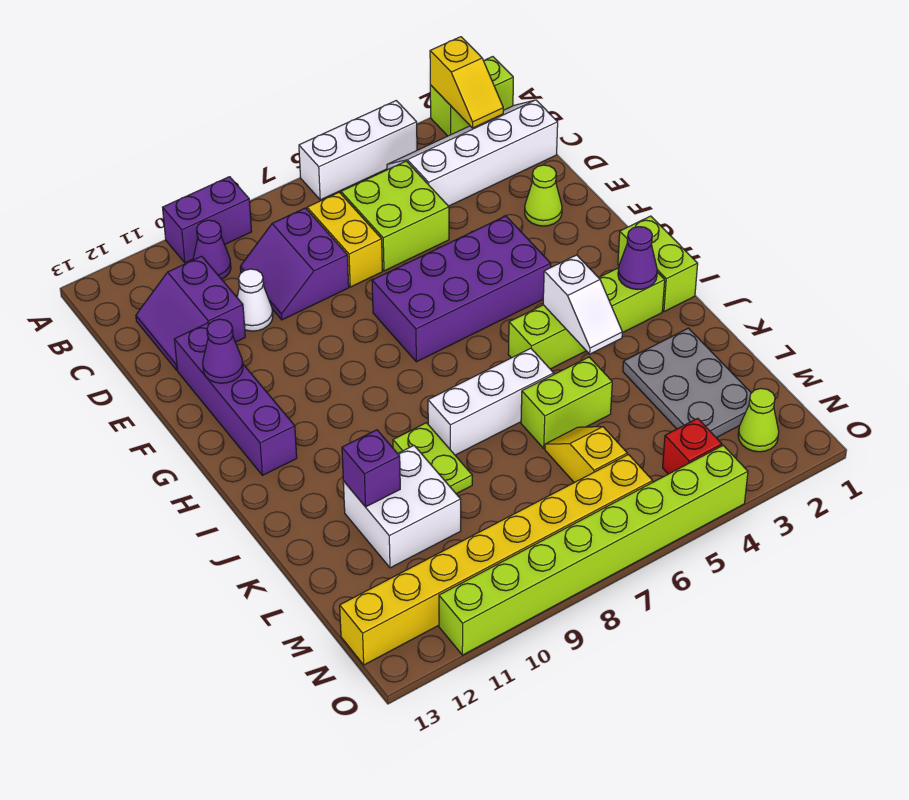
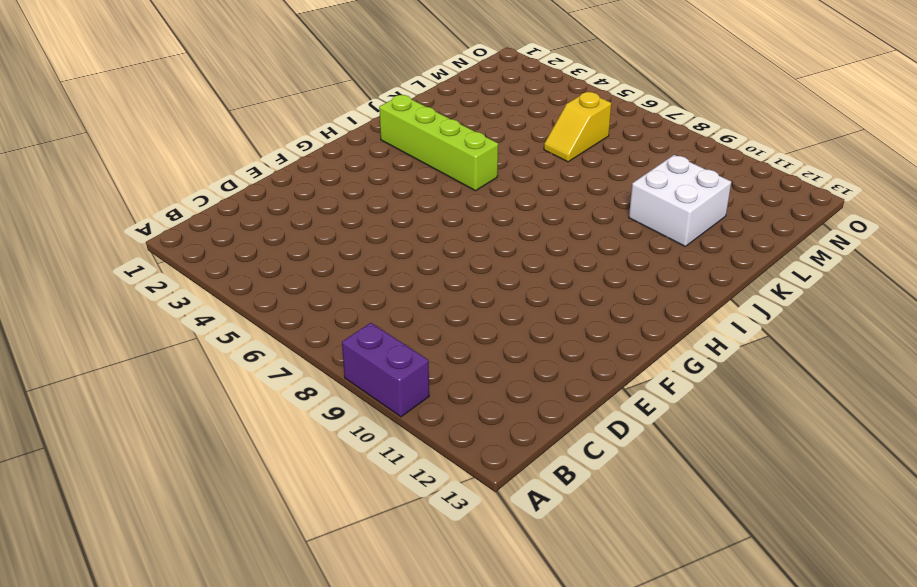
none -> lime brick A1:A2 level 1
none -> white brick A4:A6 level 1
none -> white slope B1:C4 level 1 top C
none -> purple cone B10 level 1

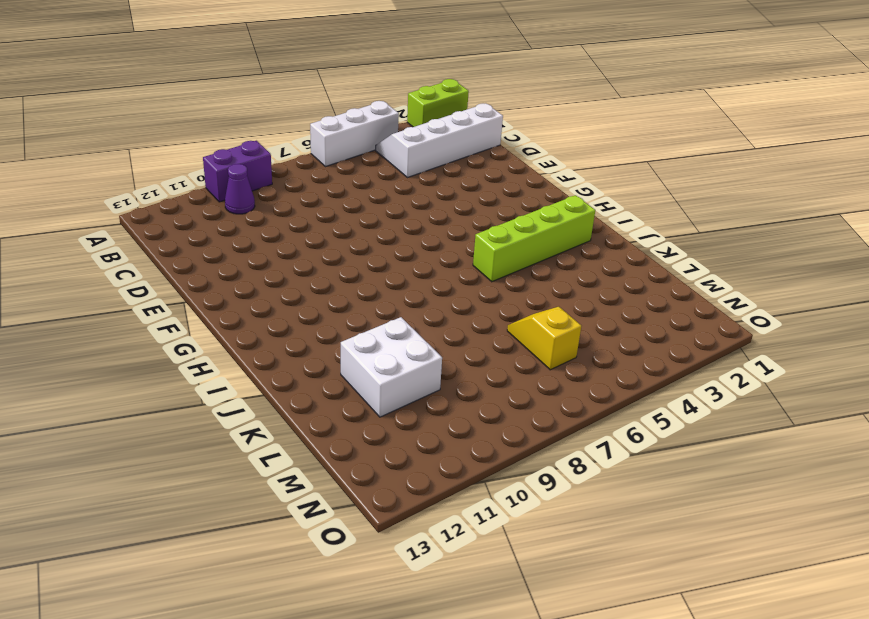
none -> lime brick C5:D6 level 1
none -> yellow brick C7:D7 level 1
none -> purple slope C8:D9 level 1 top 8
none -> purple slope C11:D12 level 1 top 11

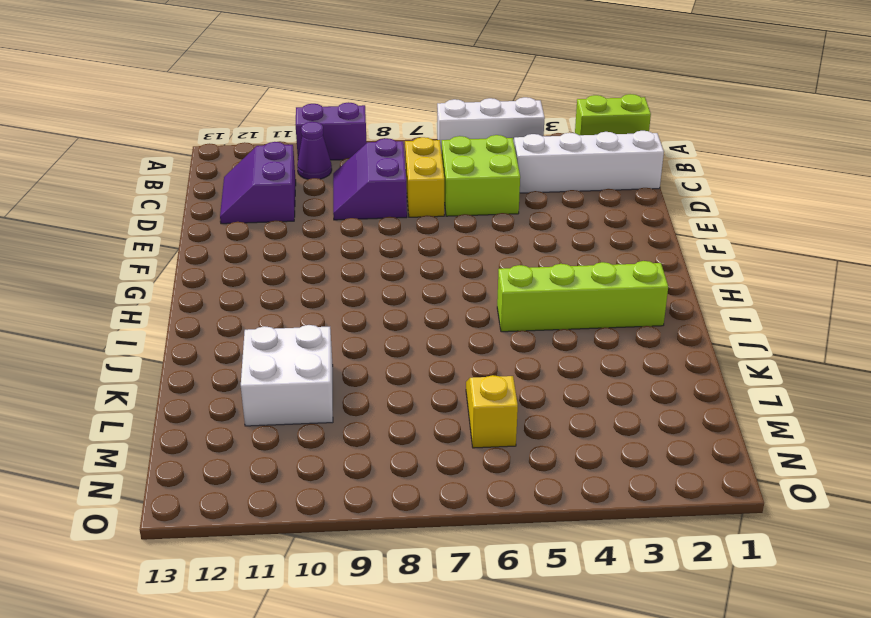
none -> white cone D10 level 1
none -> lime cone E2 level 1
none -> purple brick E12:H12 level 1
none -> purple brick F4:G7 level 1

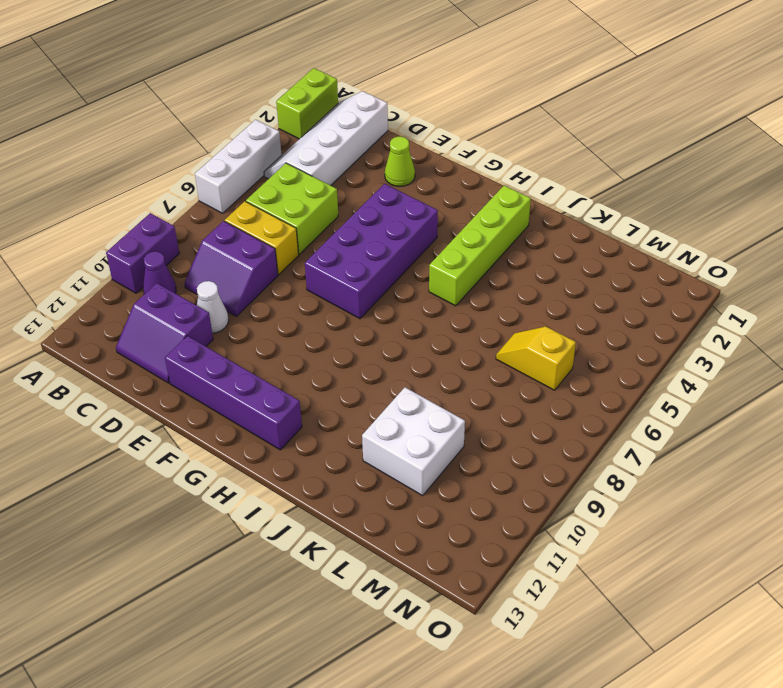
none -> lime brick H1:I1 level 1
none -> white brick J6:J8 level 1
none -> lime plate J9:K9 level 1
none -> grey plate K2:M3 level 1

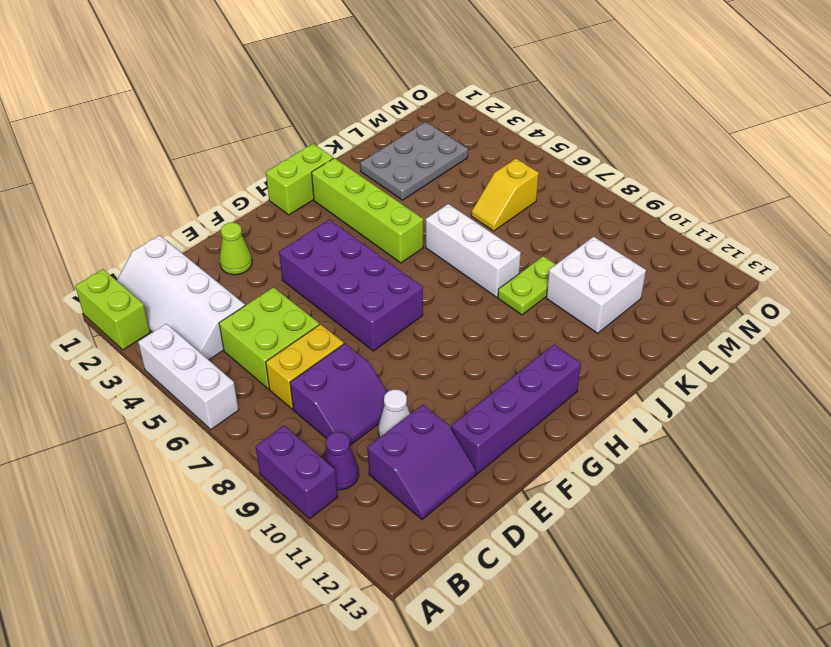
none -> lime brick K5:K6 level 1
none -> lime cone N2 level 1
none -> red brick N4 level 1
none -> yellow brick N6:N13 level 1

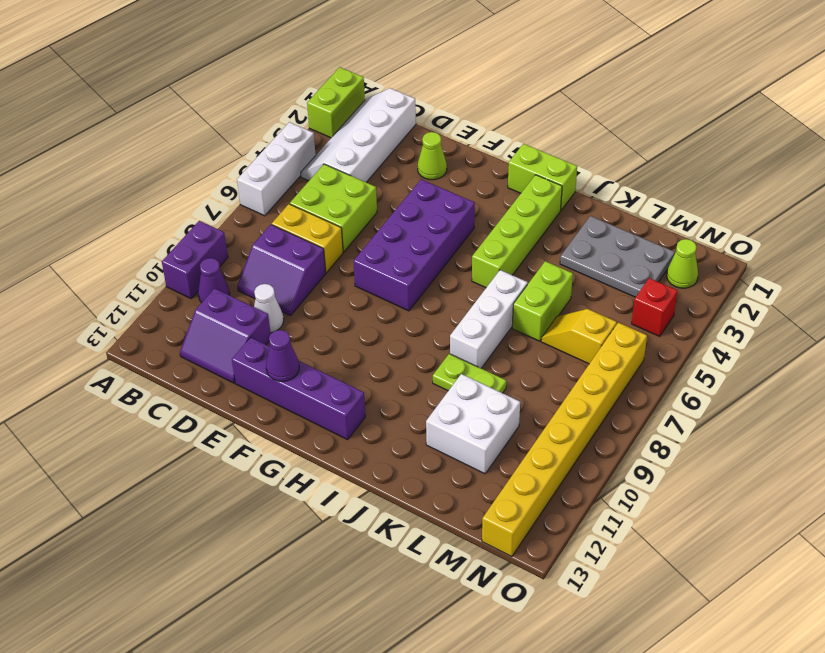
none -> lime brick O4:O11 level 1
none -> yellow slope A2:B2 level 2 top A
none -> purple cone I2 level 2
none -> white slope I4:J4 level 2 top I

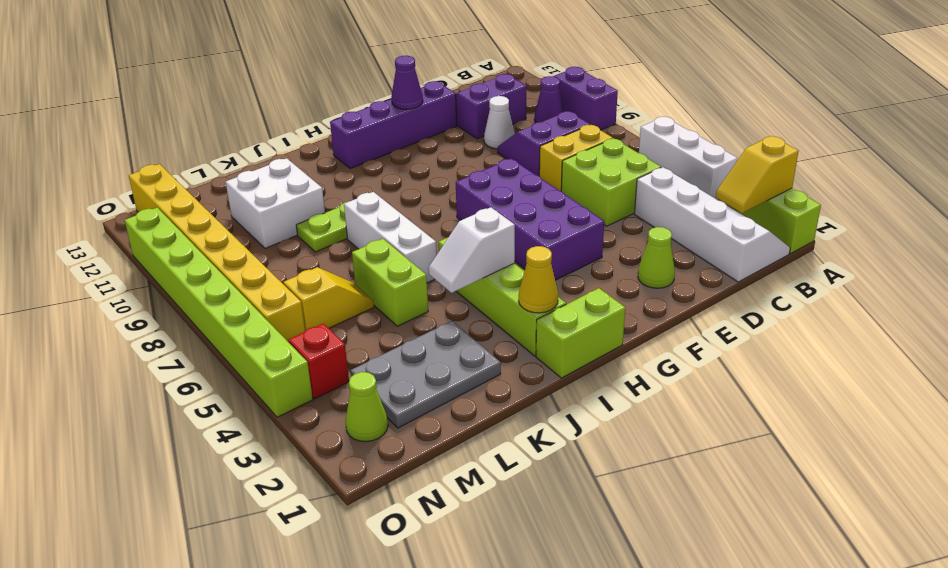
yellow cone I2 level 2 -> purple cone I2 level 2
none -> purple brick K11 level 2

